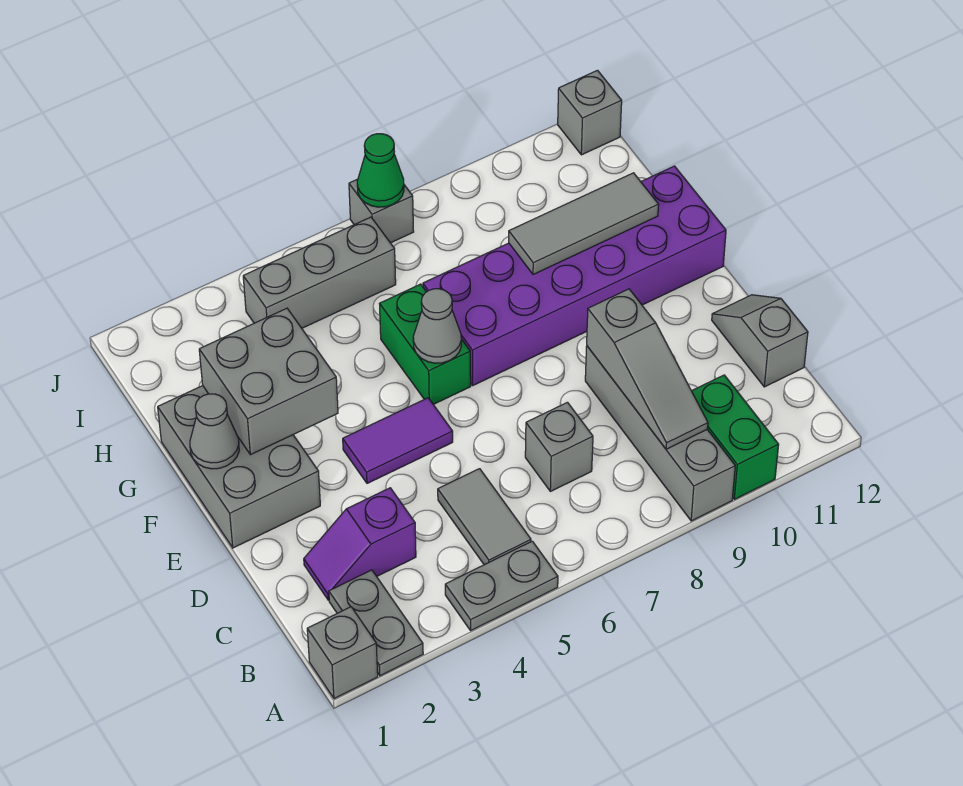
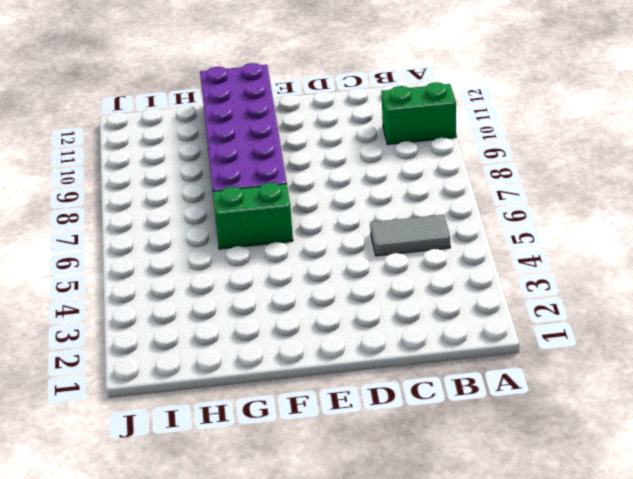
none -> grey brick A1 level 1
none -> grey plate A2:B2 level 1
none -> grey plate A4:A5 level 1

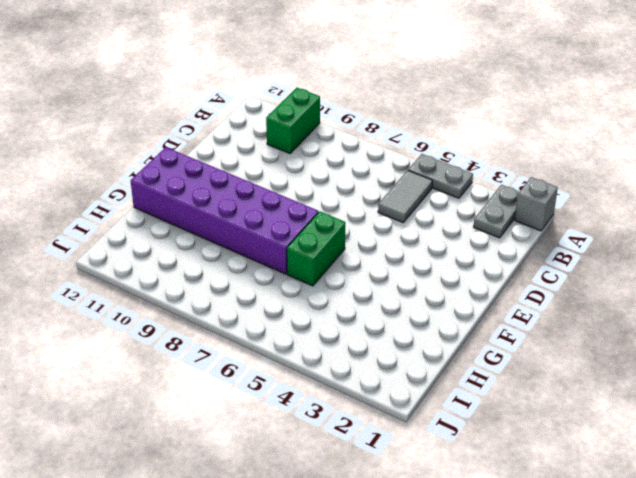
none -> grey brick A9:D9 level 1
none -> purple slope C2:C3 level 1 top 3
none -> grey brick C7 level 1

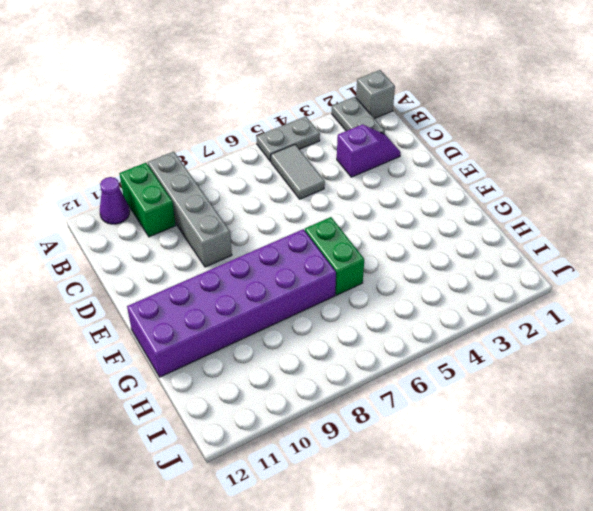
purple cone A11 level 1 -> none
none -> grey brick C7 level 1
none -> grey slope C12:D12 level 1 top C
none -> grey brick E1:G2 level 1

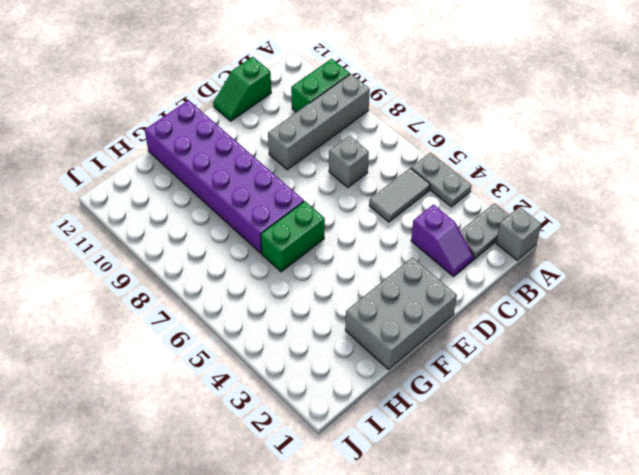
green slope C12:D12 level 1 top C -> grey slope C12:D12 level 1 top C
none -> purple tile E4:E5 level 1
none -> grey brick I4:I6 level 1
none -> grey brick J7 level 1

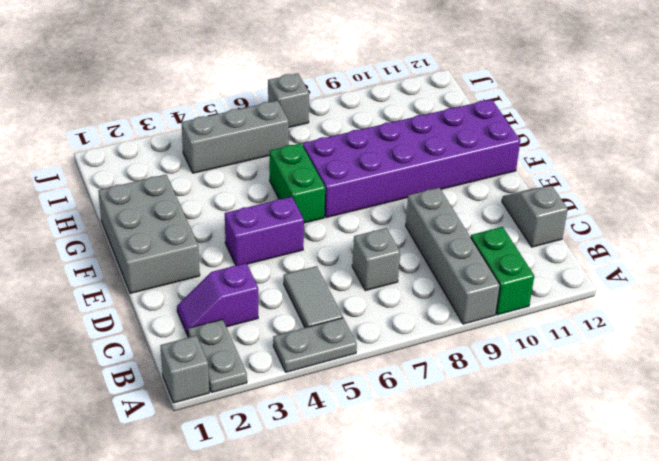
purple brick E4:E5 level 1 -> purple tile E4:E5 level 1
none -> grey brick J12 level 1
none -> grey slope B9:D9 level 2 top D
none -> grey cone F1 level 2

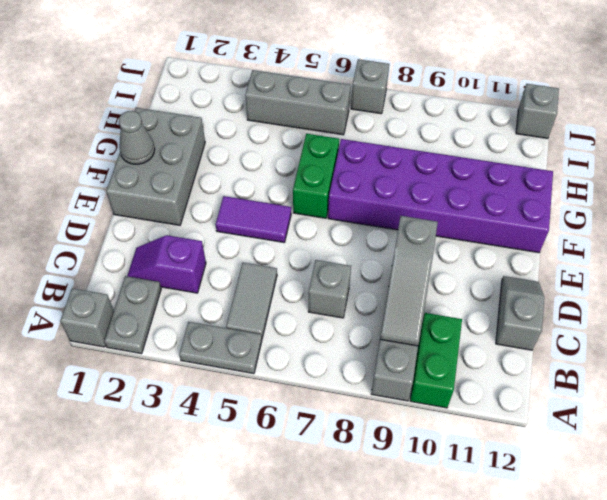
none -> grey brick F2:G3 level 2
none -> grey cone F6 level 2
none -> grey tile G9:G11 level 2

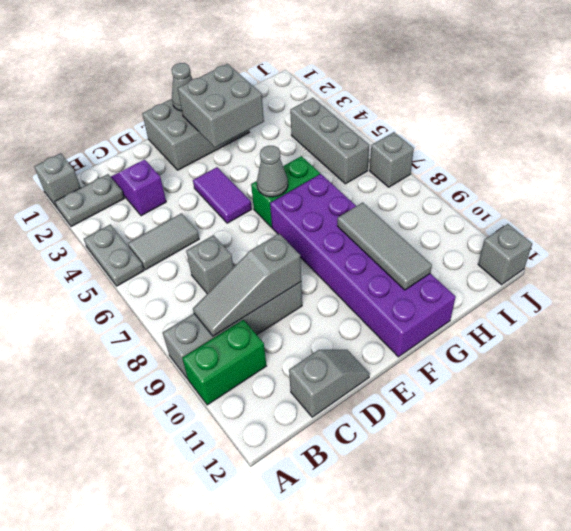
none -> green cone J7 level 2

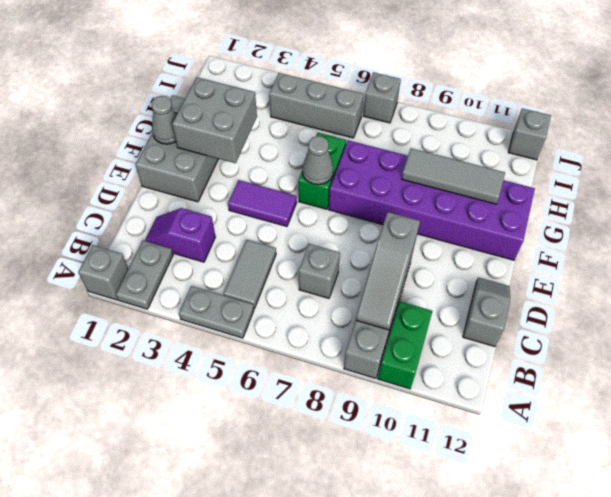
none -> green cone J7 level 2

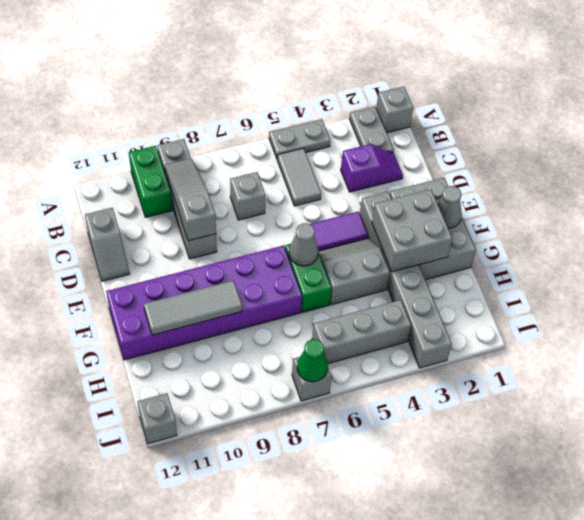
grey brick E3:J3 level 1 -> none
grey slope F4:G5 level 1 top G -> none

